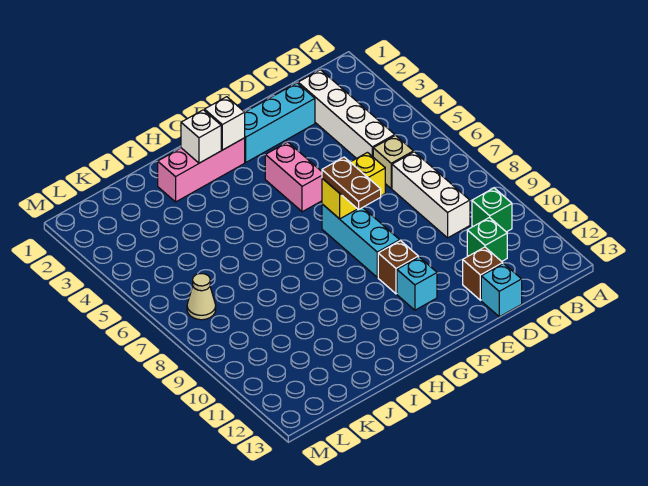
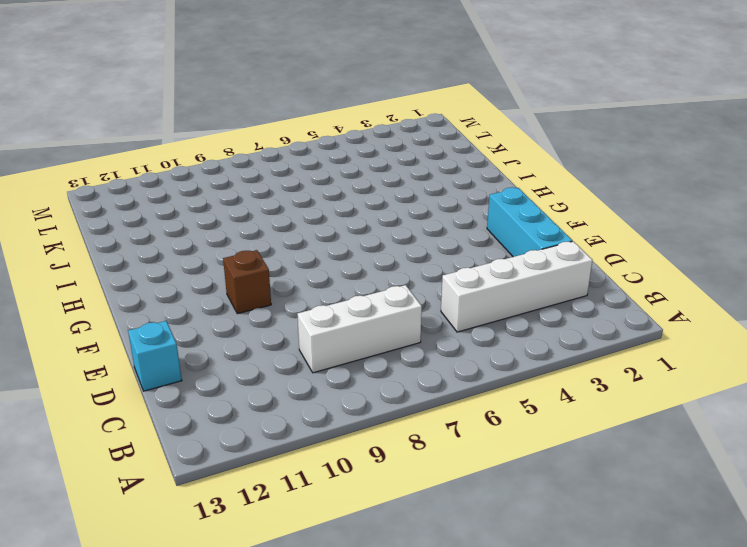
none -> green brick B10 level 1
none -> tan brick C6 level 1
none -> green brick C11 level 1

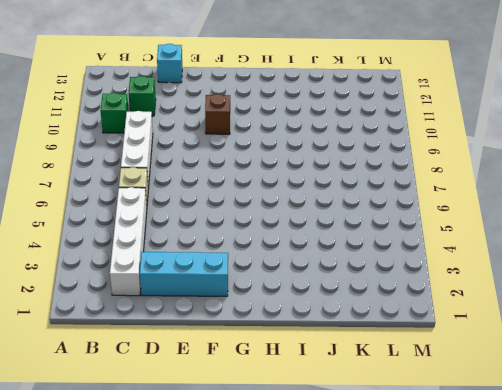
none -> brown brick D12 level 1
none -> pink brick F4:F5 level 1
none -> cyan brick F7:F9 level 1

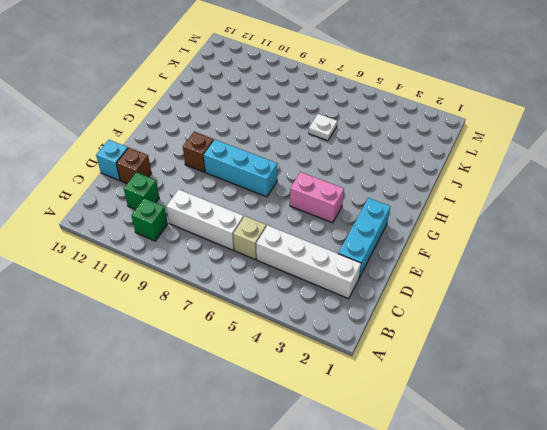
white plate J6 level 1 -> none
none -> cyan brick F11 level 1
none -> pink brick G2:I2 level 1
none -> tan cone L7 level 1

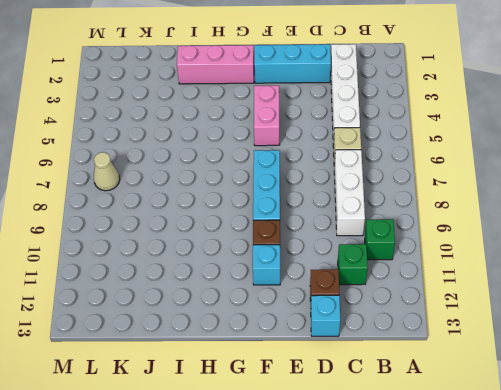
none -> yellow brick E7:F7 level 2
none -> white brick G2 level 2
none -> white brick H2 level 2

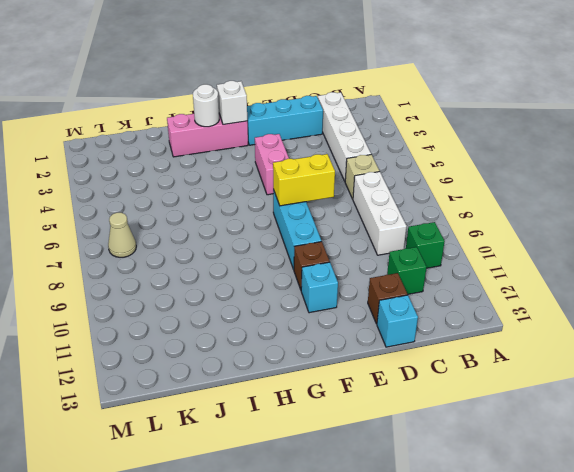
white round brick H2 level 2 -> white brick H2 level 2
none -> brown plate F7:F8 level 3

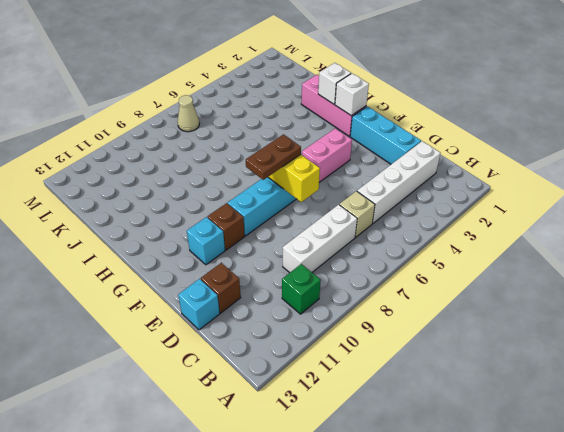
none -> green brick C11 level 1

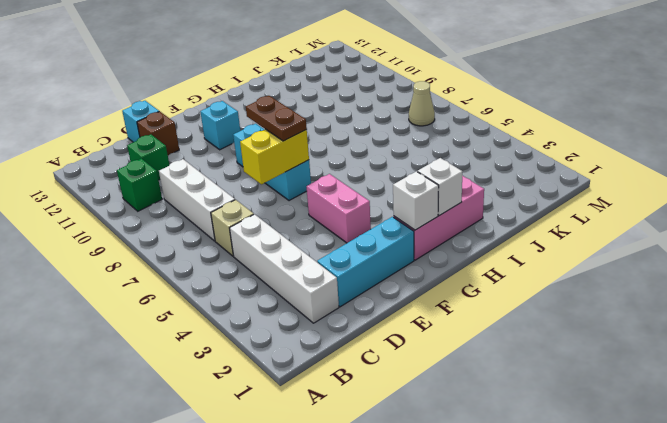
none -> brown brick F10 level 1

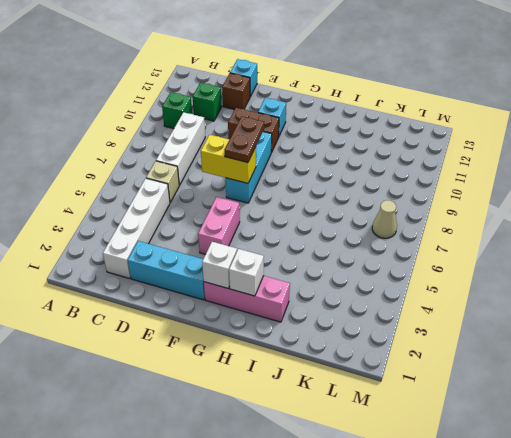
brown brick E10:F10 level 1 -> brown brick F10 level 1

